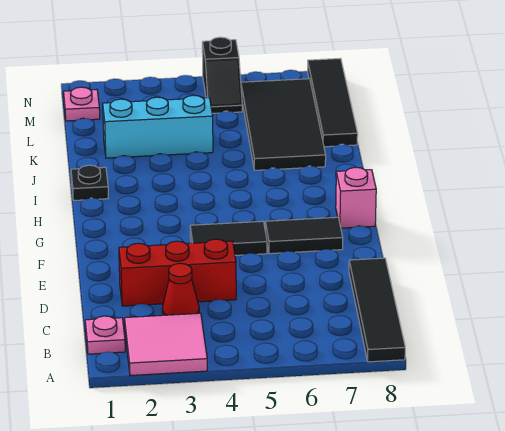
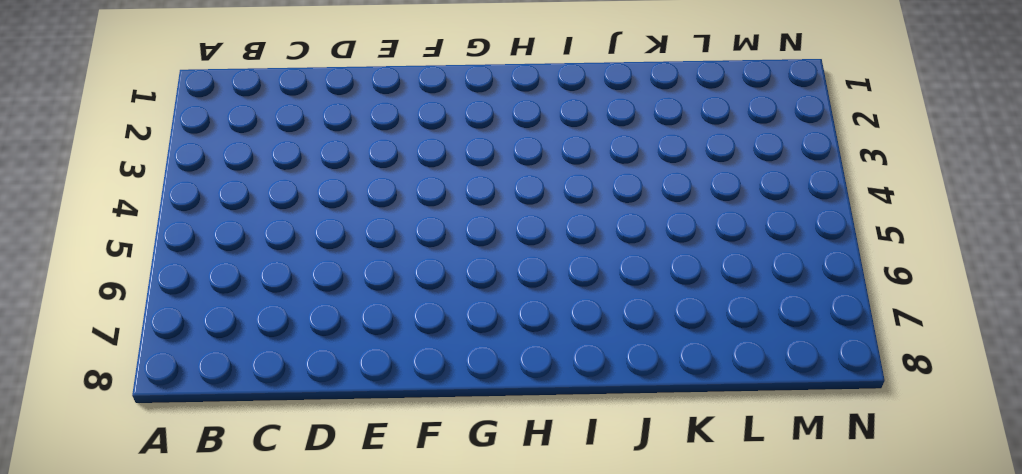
none -> pink tile A2:B3 level 1
none -> black tile A8:D8 level 1
none -> pink plate B1 level 1

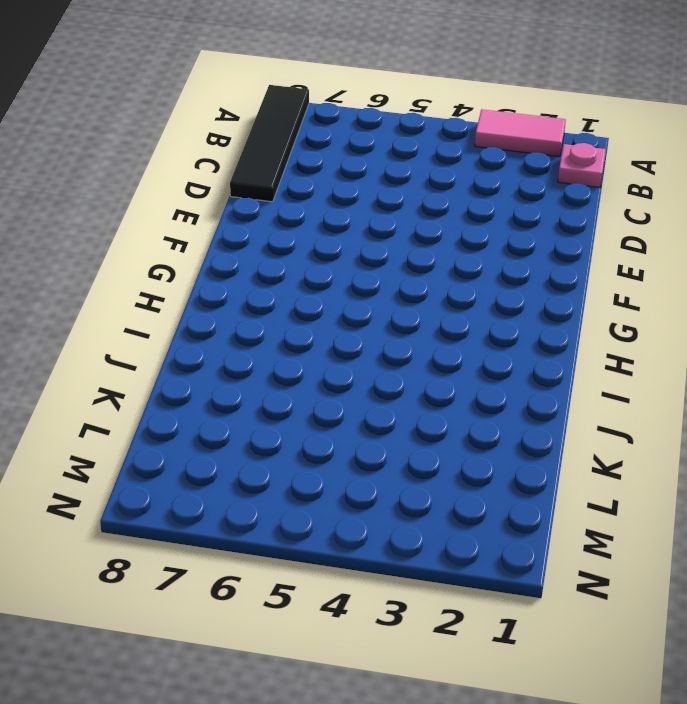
pink tile A2:A3 level 1 -> pink tile A2:B3 level 1
none -> red cone C3 level 1
none -> red brick D2:D4 level 1
none -> black tile F4:F5 level 1

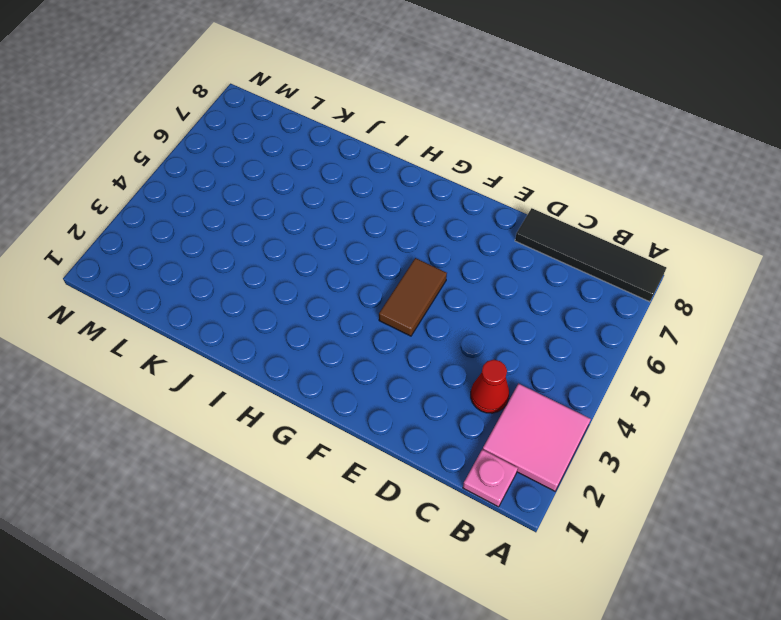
brown tile F4:F5 level 1 -> black tile F4:F5 level 1
none -> red brick D2:D4 level 1
none -> black tile F6:F7 level 1
none -> pink brick G8 level 1

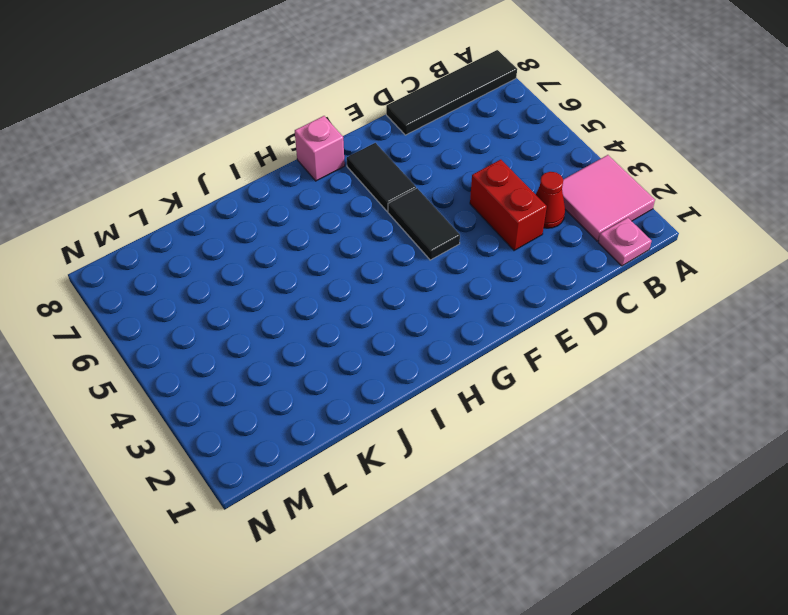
red brick D3:D4 level 1 -> red brick D2:D4 level 1
none -> black plate I1 level 1
none -> black tile J6:M7 level 1
none -> cyan brick K2:K4 level 1

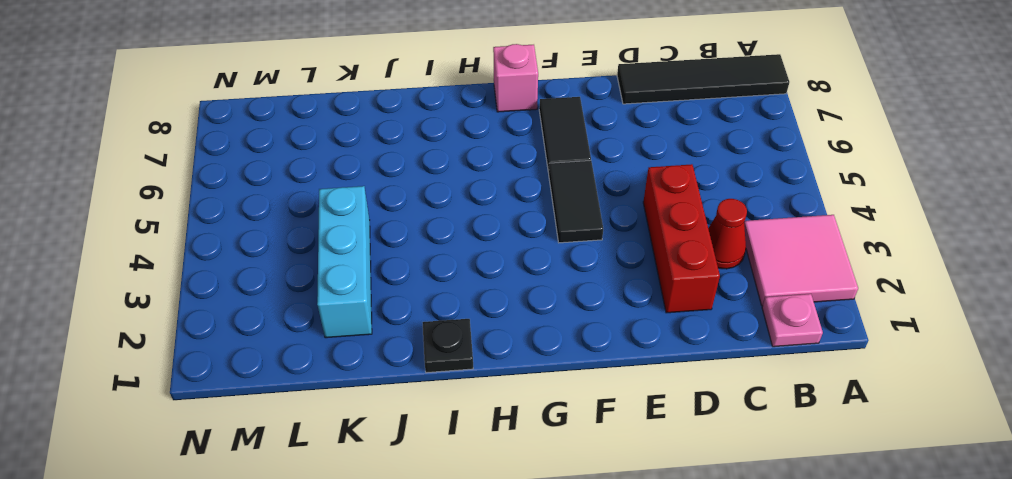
none -> black tile J6:M7 level 1
none -> black tile K8:N8 level 1
none -> pink plate M1 level 1

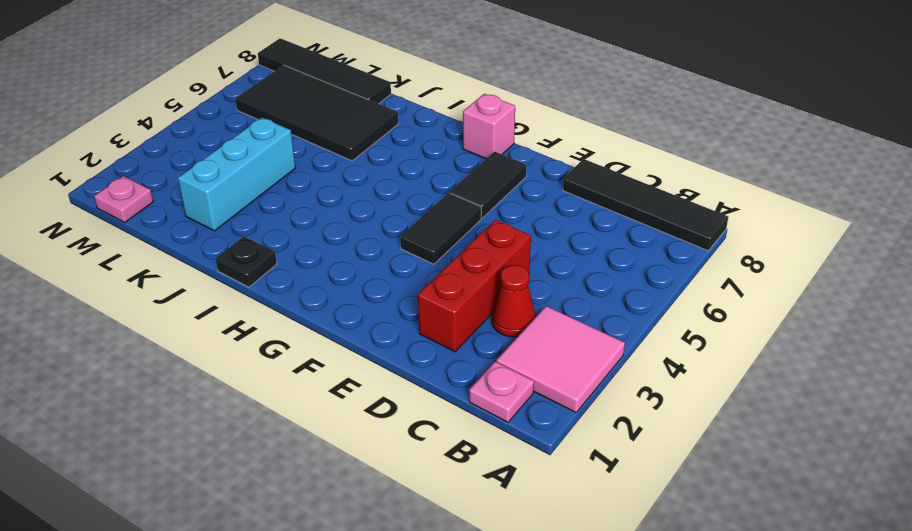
none -> black slope M5:N5 level 1 top N

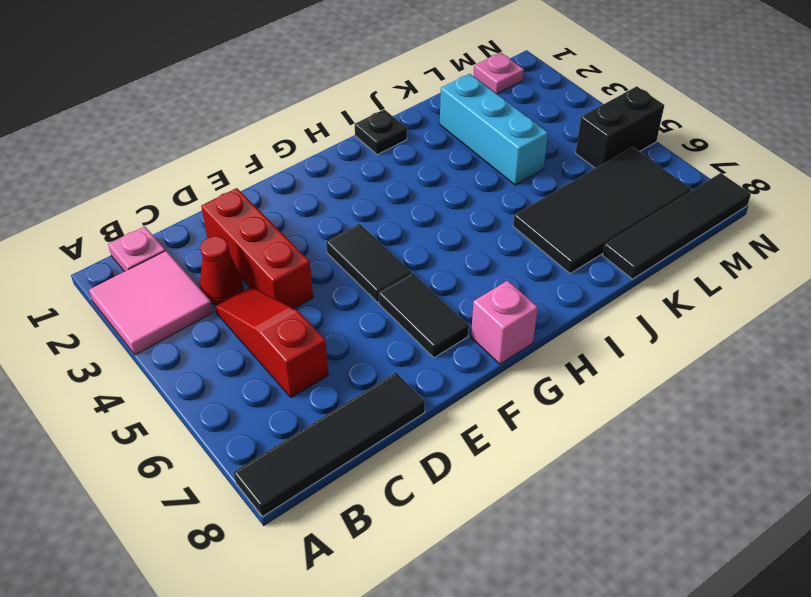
red slope C4:C6 level 1 top 6 -> none
black brick M5:N5 level 1 -> black slope M5:N5 level 1 top N

